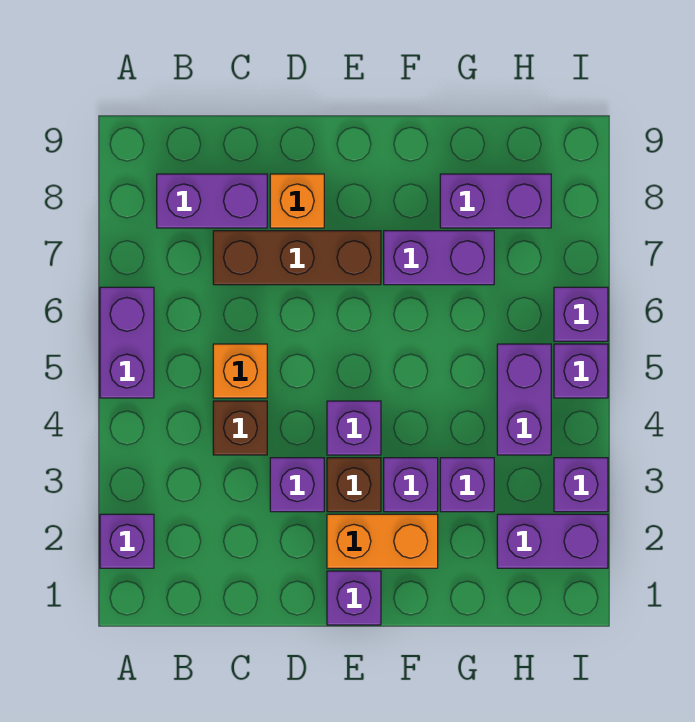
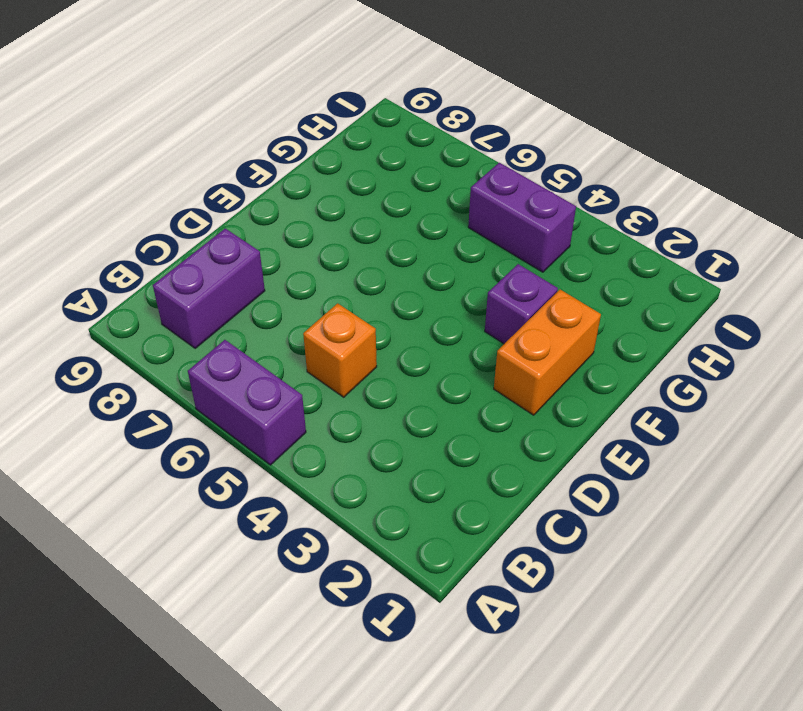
none -> purple brick A2 level 1
none -> brown brick C4 level 1
none -> brown brick C7:E7 level 1

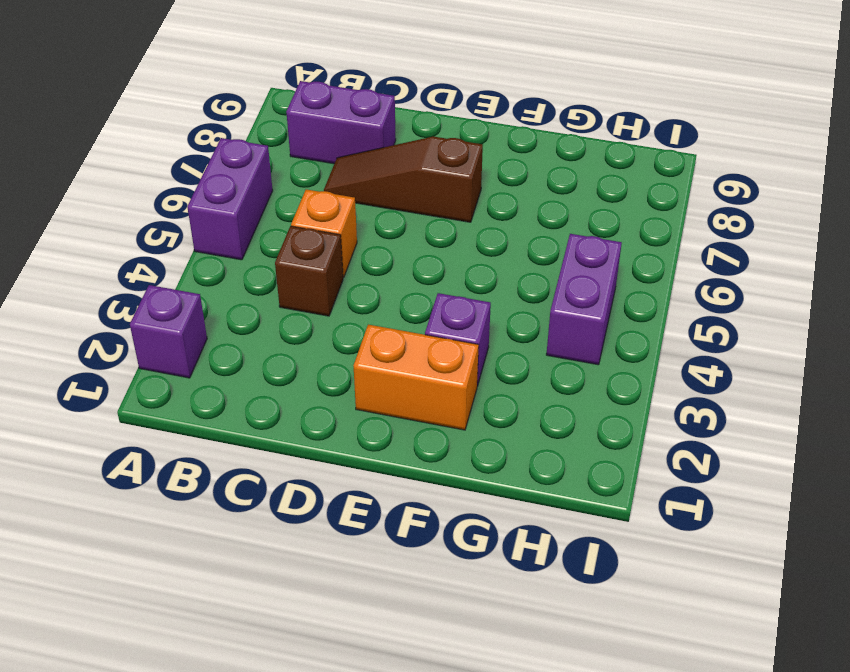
brown slope C7:E7 level 1 top E -> brown brick C7:E7 level 1
none -> purple brick D3 level 1
none -> orange brick D8 level 1
none -> purple brick E1 level 1

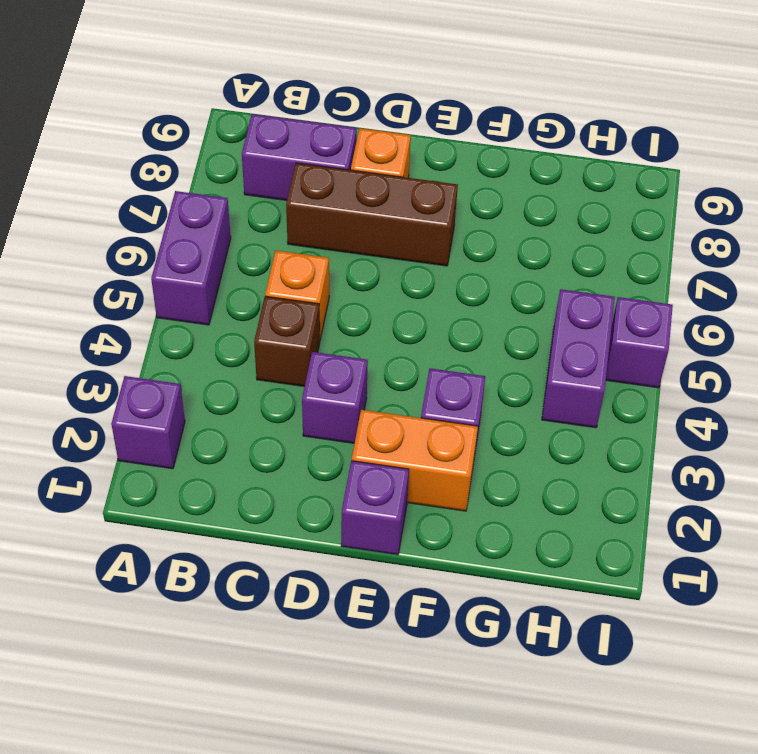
none -> brown brick E3 level 1
none -> purple brick E4 level 1
none -> purple brick F7:G7 level 1

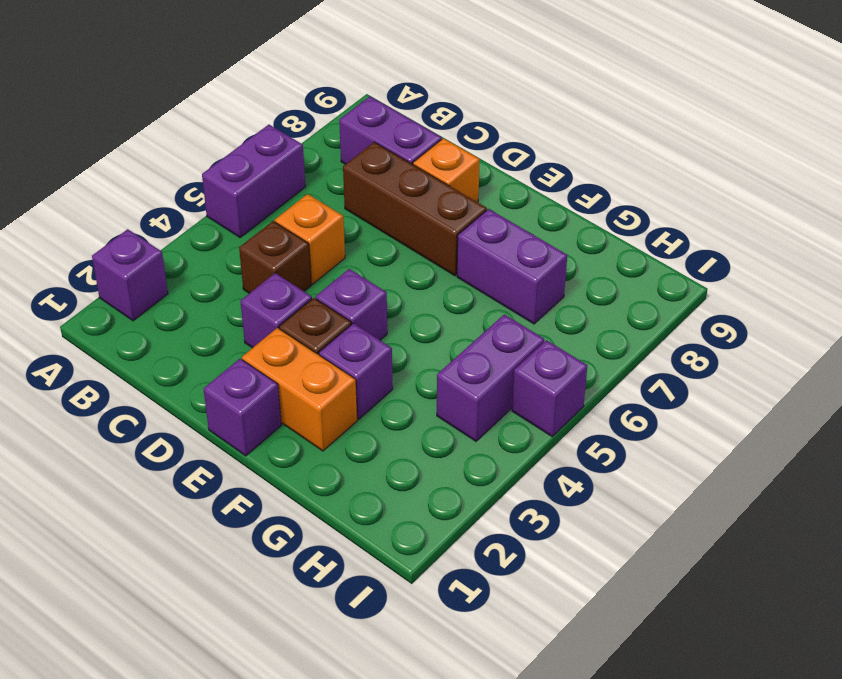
none -> purple brick G3 level 1
none -> purple brick G8:H8 level 1
none -> purple brick H2:I2 level 1

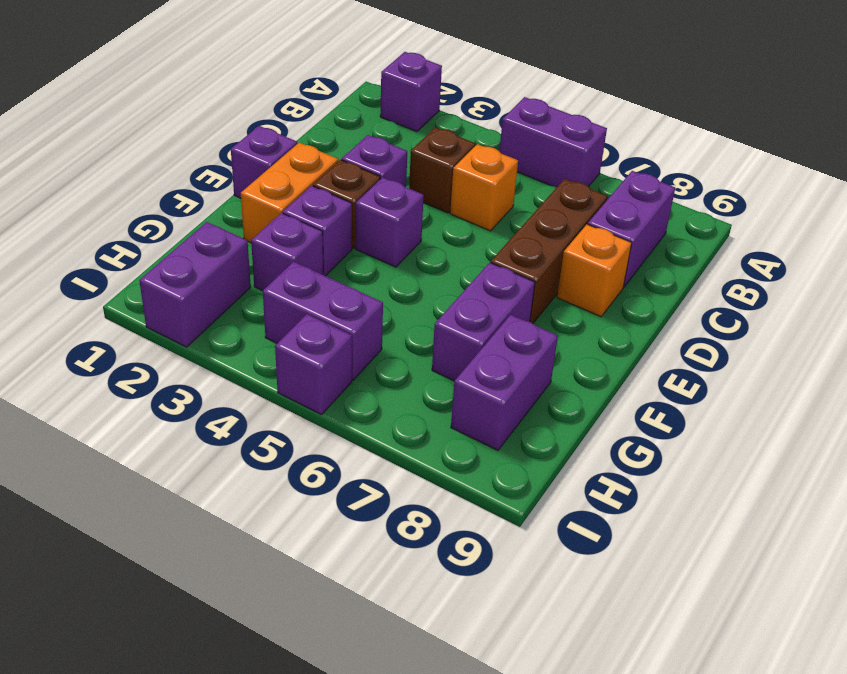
none -> purple brick I3 level 1
none -> purple brick I6 level 1

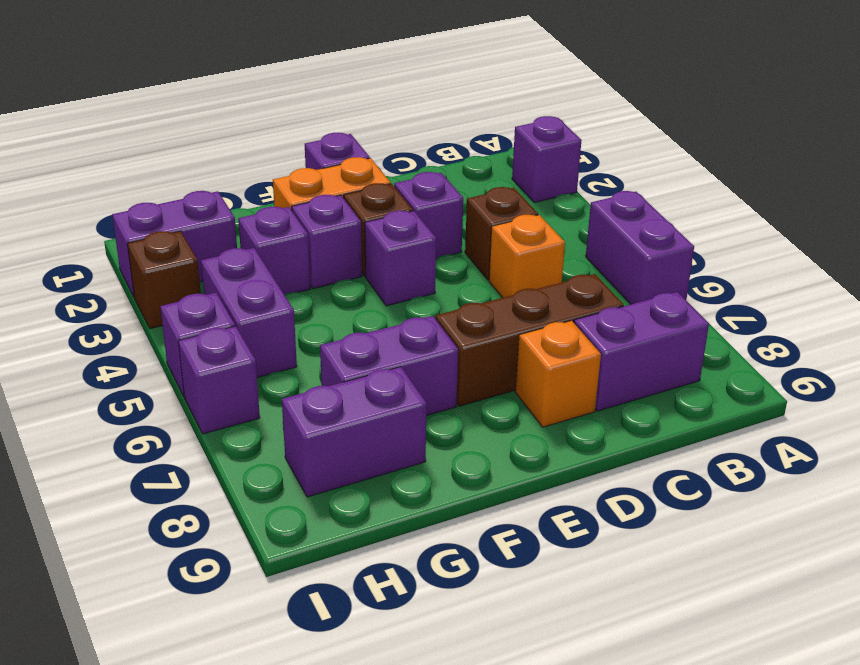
brown brick I3 level 1 -> purple brick I3 level 1

